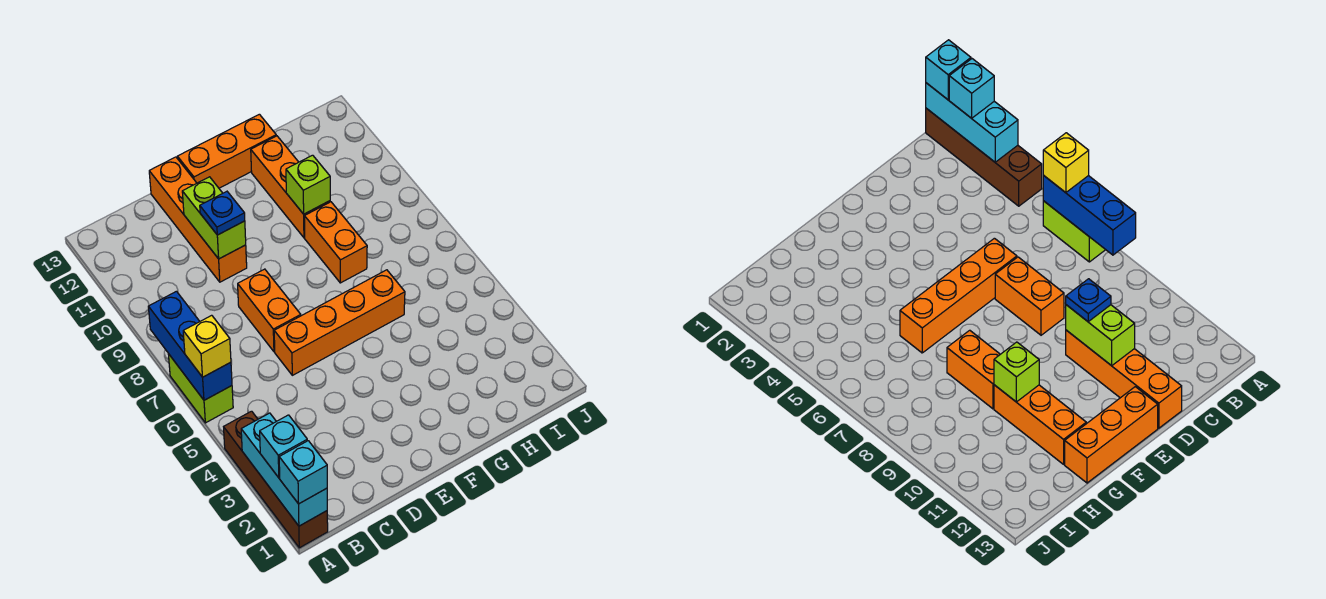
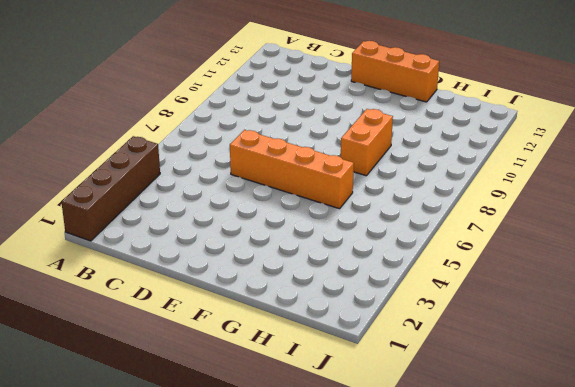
none -> lime brick A6:A7 level 1
none -> orange brick D7:D8 level 1
none -> orange brick D10:D13 level 1

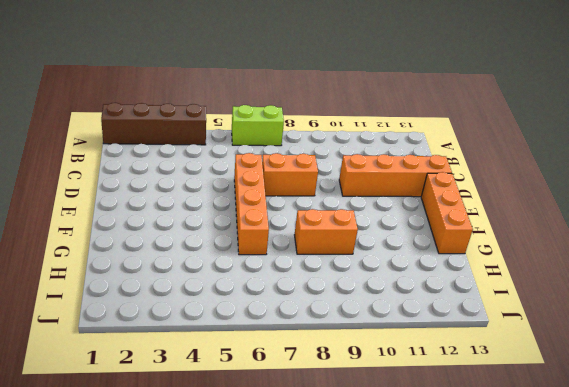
none -> orange brick G10:G12 level 1
none -> cyan brick A1:A3 level 2
none -> blue brick A6:A8 level 2

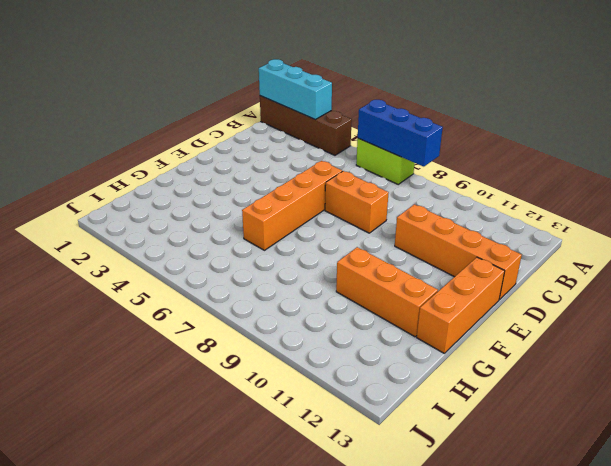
none -> orange brick G8:G9 level 1
none -> lime brick D10:D11 level 2
none -> lime brick G10 level 2

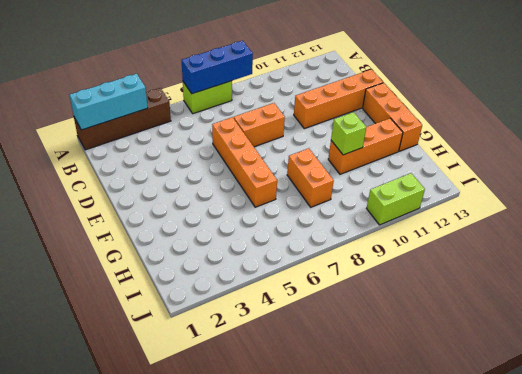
orange brick G8:H8 level 1 -> orange brick G8:G9 level 1
lime brick J10:J11 level 1 -> lime brick D10:D11 level 2
none -> cyan brick A1 level 3
none -> cyan brick A2 level 3
none -> yellow brick A6 level 3

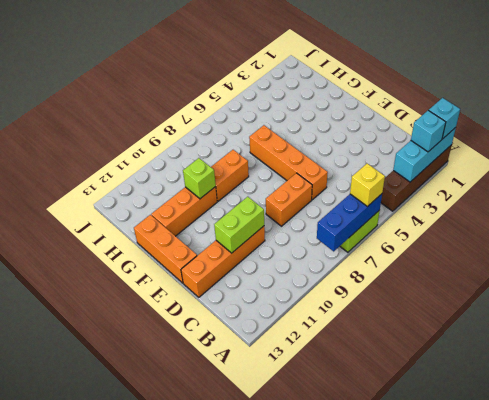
none -> blue plate D10 level 3

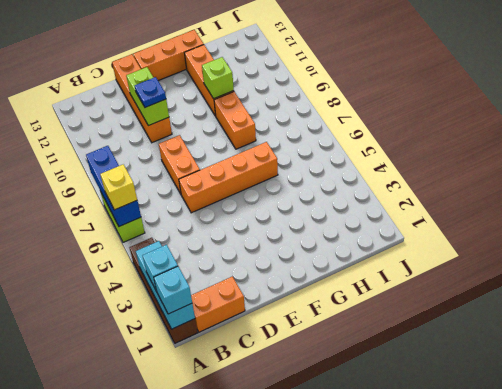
orange brick B1:C1 level 1 -> none

